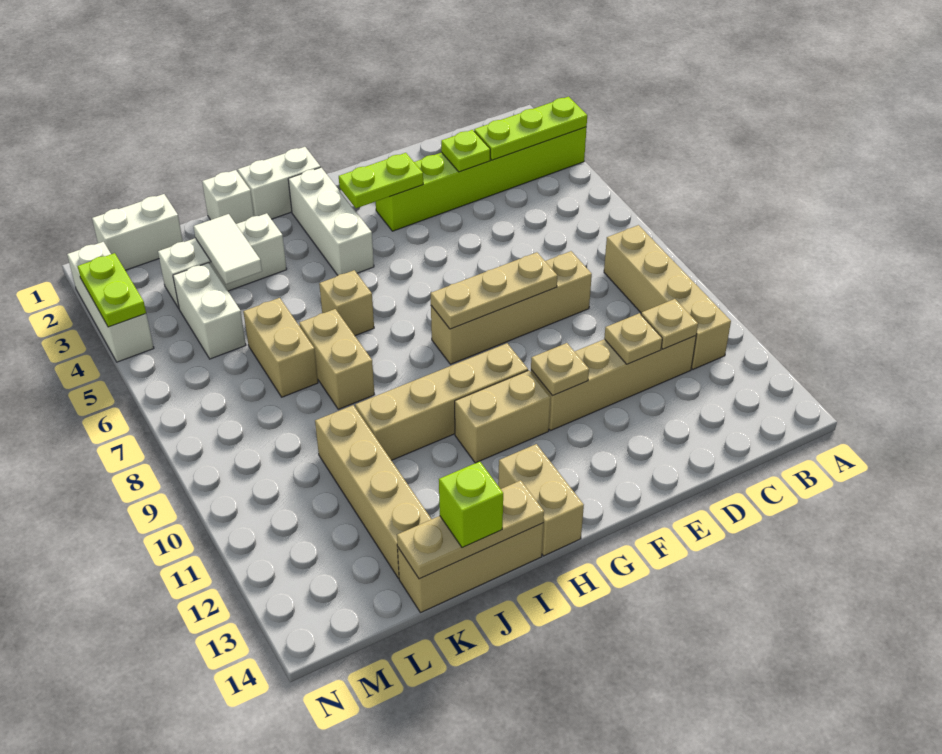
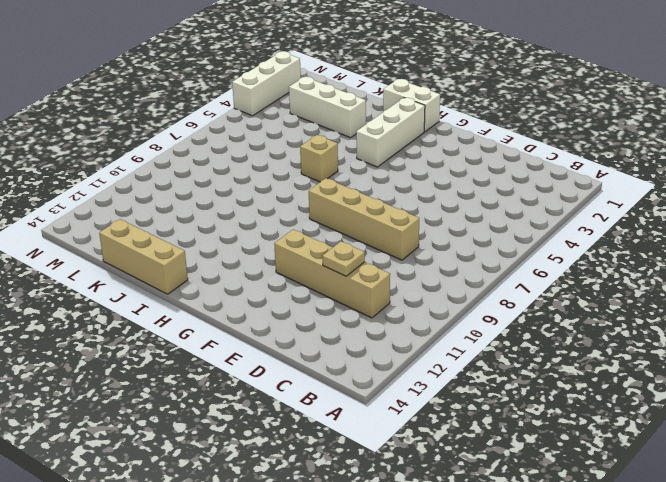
none -> lime brick A3:F3 level 1
none -> tan brick B8:B11 level 1
none -> tan brick G10:J10 level 1
none -> tan brick G11:H11 level 1

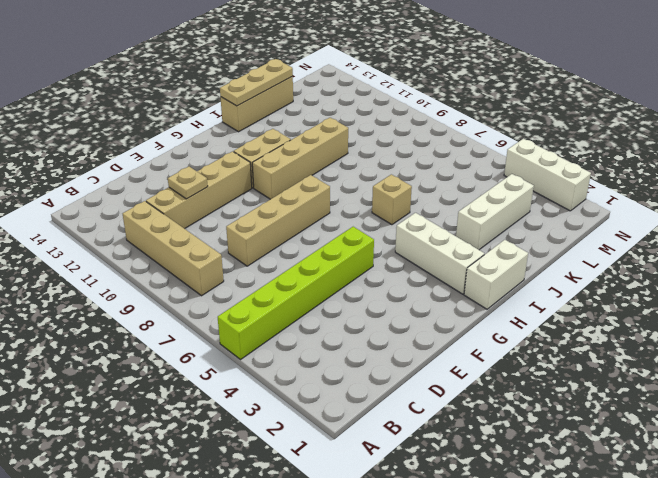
lime brick A5:F5 level 1 -> lime brick A3:F3 level 1
none -> tan brick H13:H14 level 1
none -> white brick J1 level 1
none -> tan brick J7:J8 level 1
none -> tan brick K6:K7 level 1

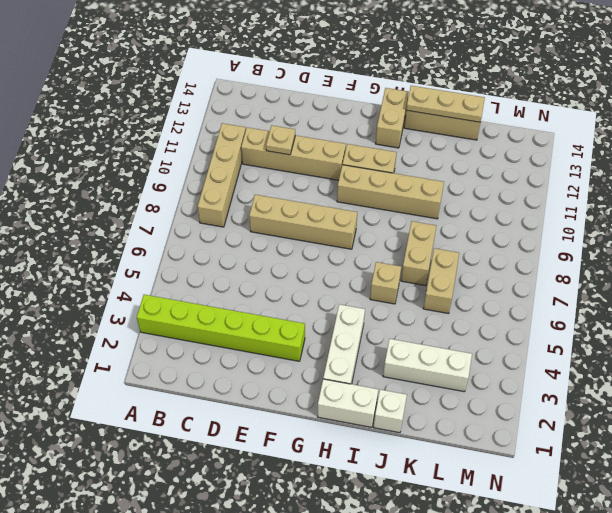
none -> tan brick K10:K13 level 1
none -> white brick L1:M1 level 1
none -> white brick L4:L5 level 1
none -> white brick N2:N4 level 1

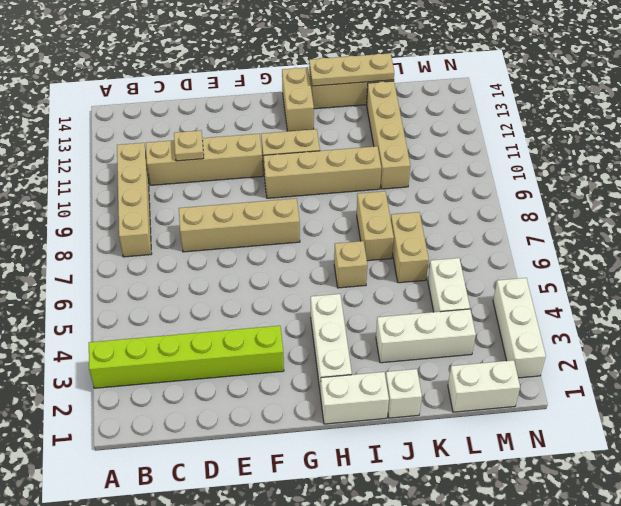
none -> lime plate A3:C3 level 2
none -> tan plate C11 level 2
none -> lime plate D3 level 2
none -> tan plate E8:G8 level 2

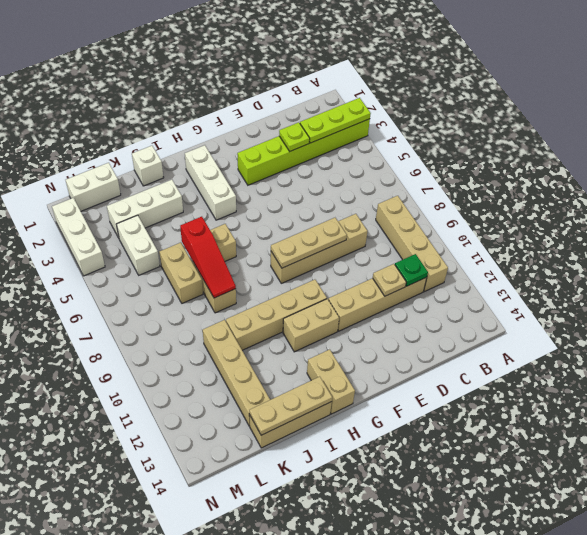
green plate C11 level 2 -> tan plate C11 level 2
red slope J6:J8 level 2 top 6 -> none
none -> white brick H1:I1 level 1
none -> lime plate F3:G3 level 2
none -> tan plate F11 level 2
none -> white tile K3:K4 level 2

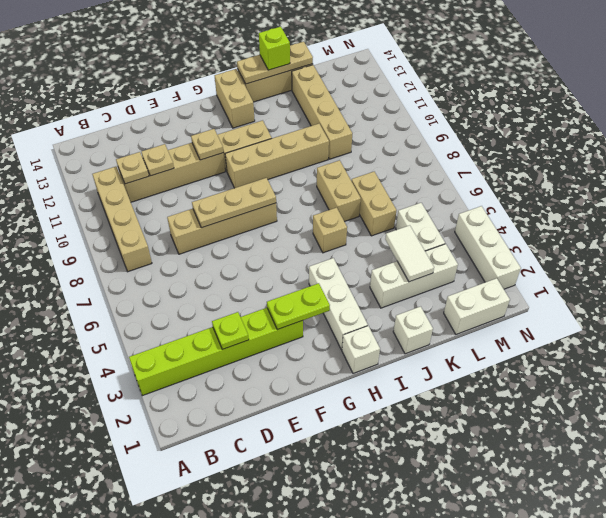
white brick H1 level 1 -> white brick H1:I1 level 1
none -> lime plate A3:C3 level 2
none -> lime plate N3:N4 level 2

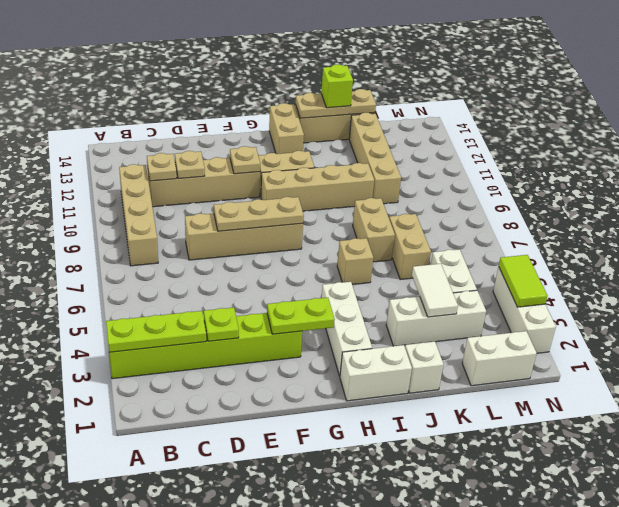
lime tile N3:N4 level 2 -> lime plate N3:N4 level 2

